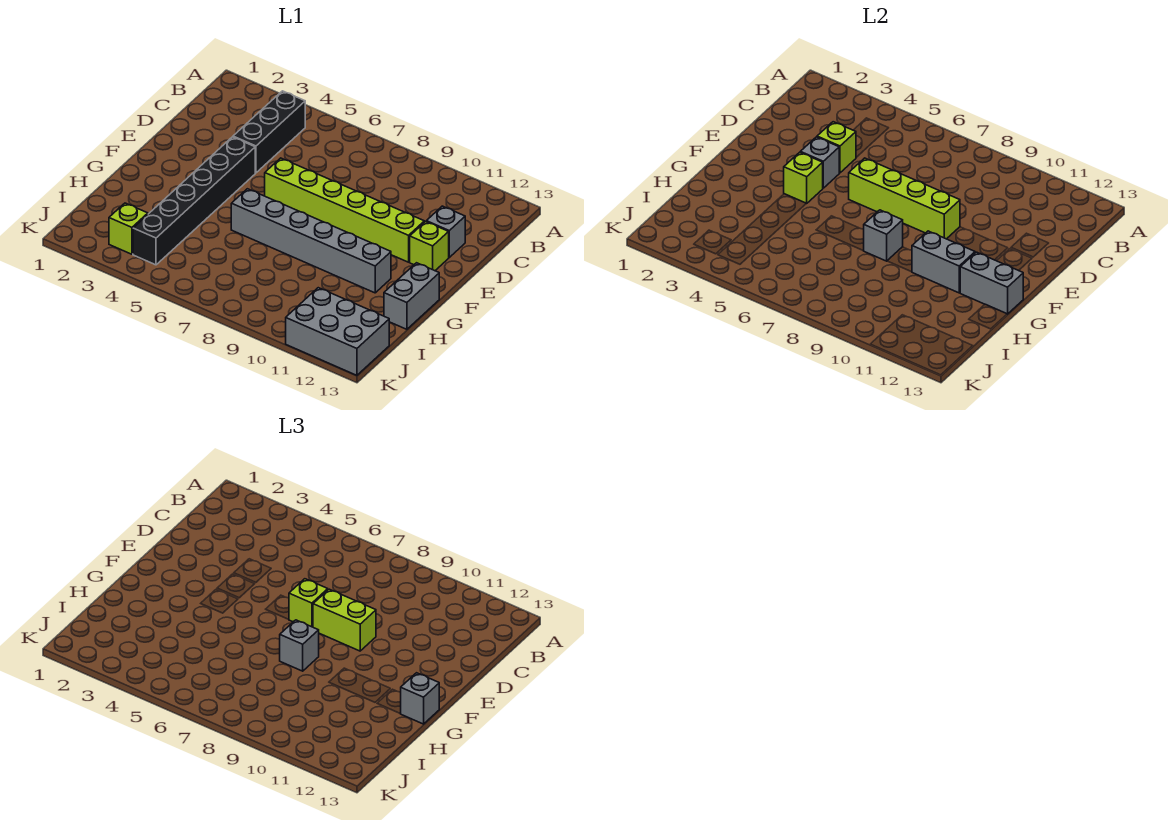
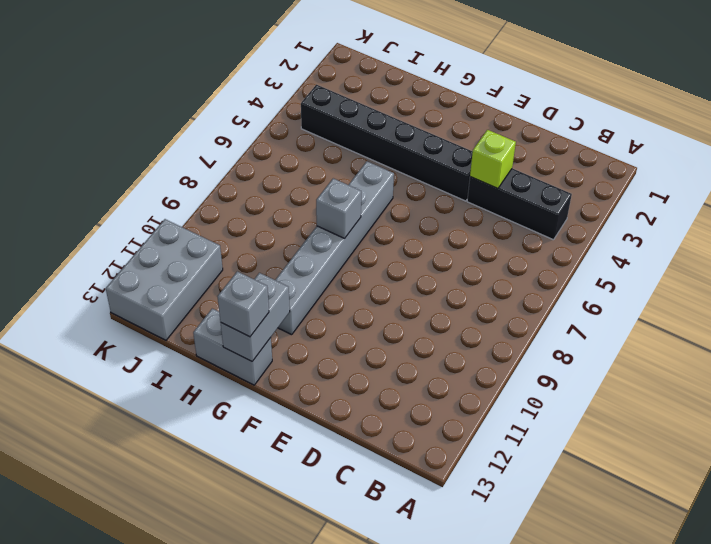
none -> grey brick D12 level 1
none -> lime brick E6:E11 level 1
none -> lime brick E12 level 1

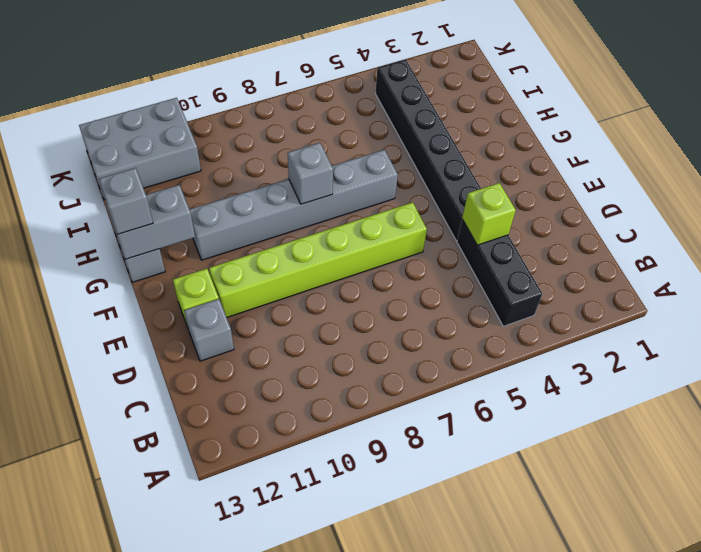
none -> lime brick J3 level 1
none -> grey brick E4 level 2
none -> lime brick E6:E9 level 2

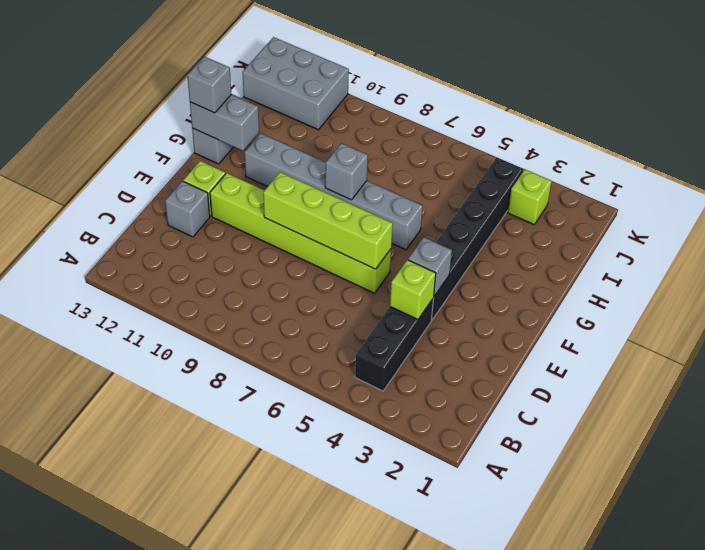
none -> lime brick F4 level 2
none -> grey brick G10:G11 level 2
none -> lime brick E7 level 3

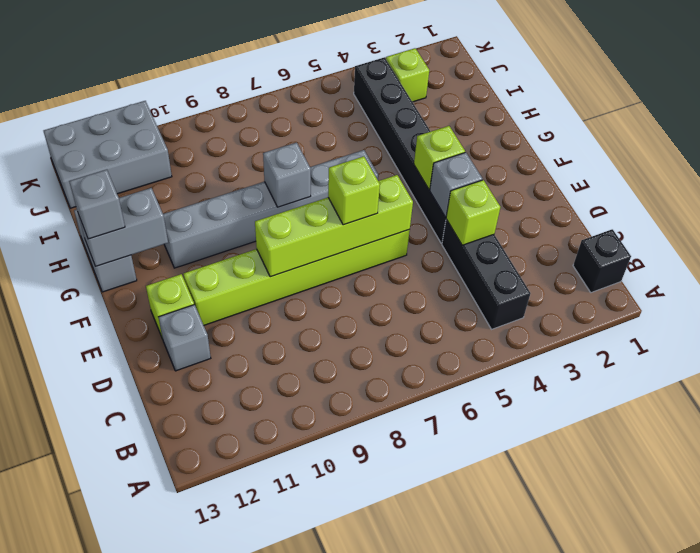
black brick B1 level 1 -> none
none -> grey brick G10:G11 level 2
none -> lime brick E8:E9 level 3
none -> grey brick G8 level 3

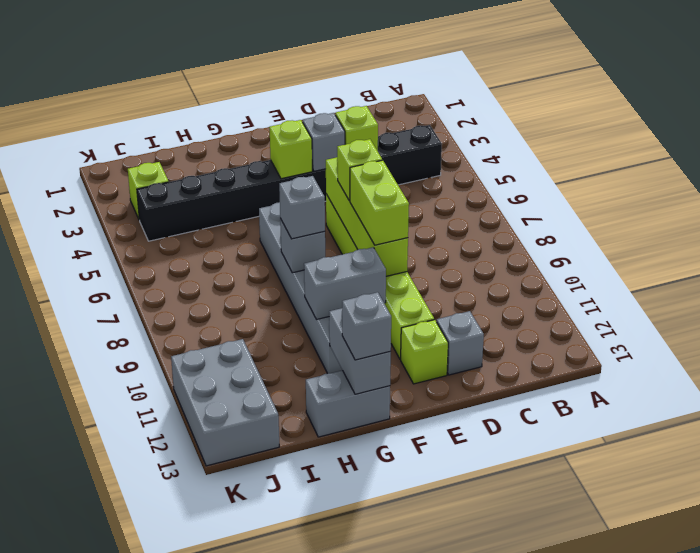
grey brick F10:G10 level 2 -> grey brick G10:G11 level 2

